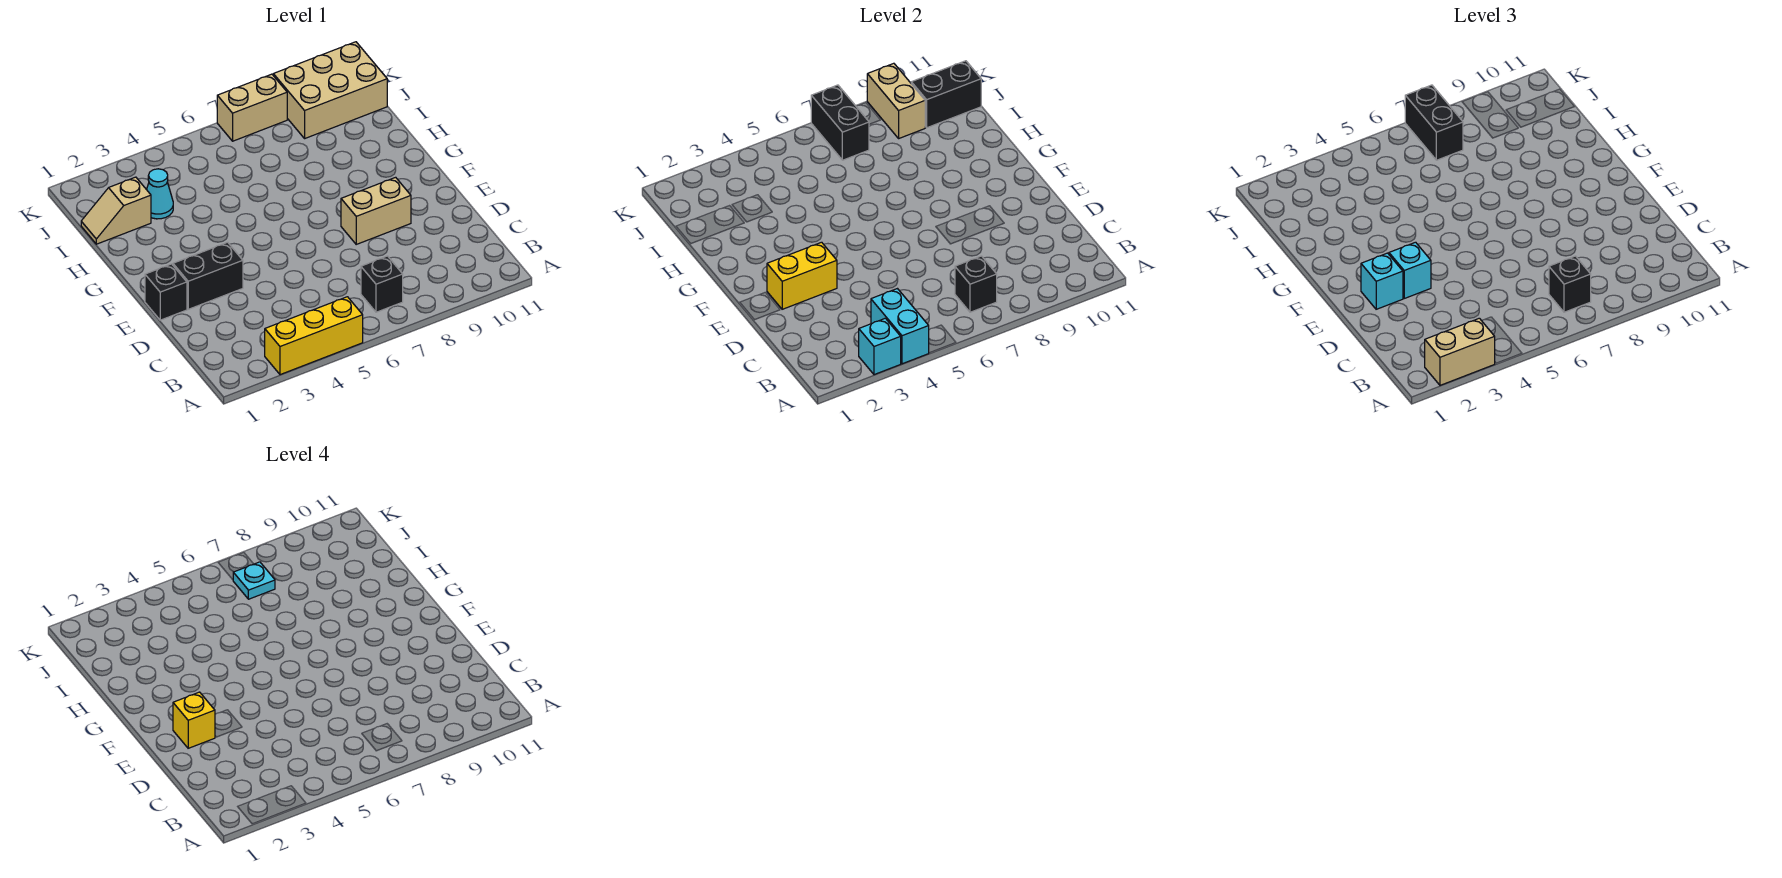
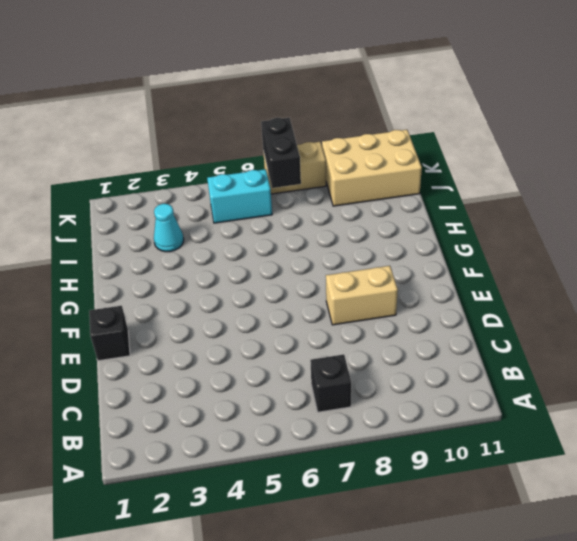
cyan brick J5:J6 level 1 -> cyan brick A4:B4 level 2
none -> yellow brick A3:A5 level 1
none -> black brick E2:E3 level 1
none -> tan slope I1:I2 level 1 top 2

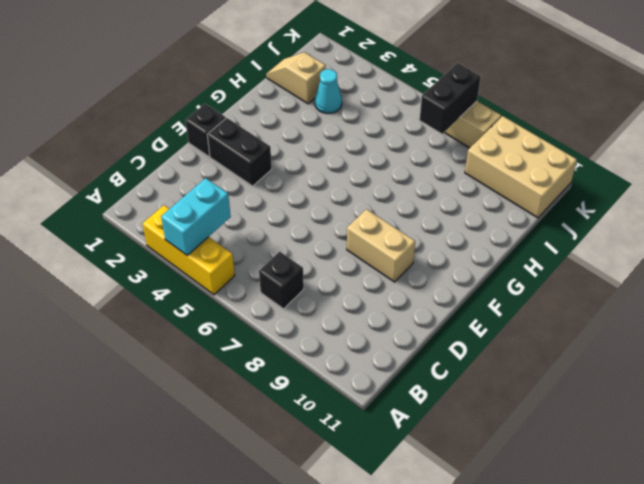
none -> cyan brick A3 level 2
none -> black brick B7 level 2
none -> yellow brick E2:E3 level 2

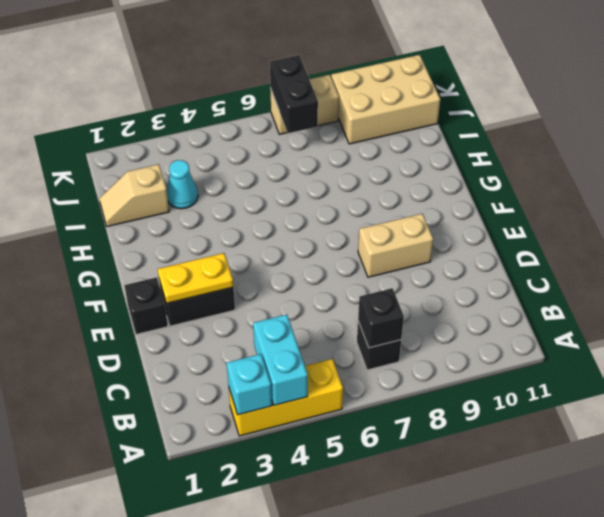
yellow plate E2:E3 level 2 -> yellow brick E2:E3 level 2
none -> tan brick J9:K9 level 2
none -> black brick J10:J11 level 2
none -> tan brick A2:A3 level 3

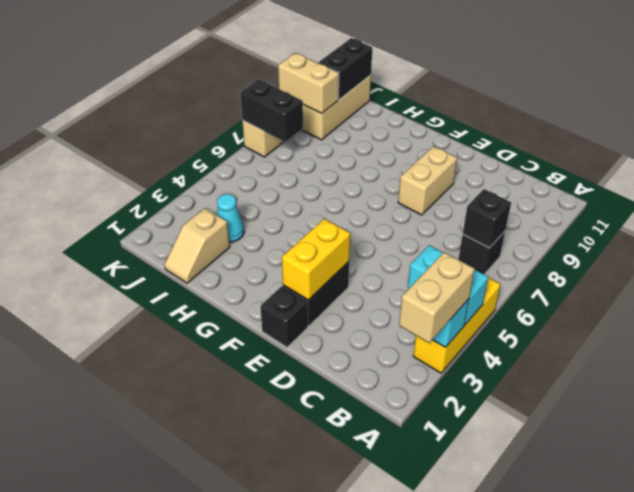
none -> black brick B7 level 3
none -> cyan brick E2 level 3
none -> cyan brick E3 level 3

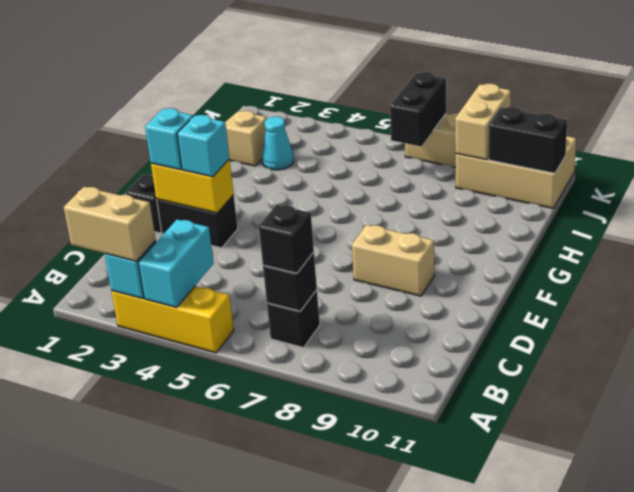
none -> black brick J7:K7 level 3
none -> yellow brick E2 level 4
none -> cyan plate J7 level 4

